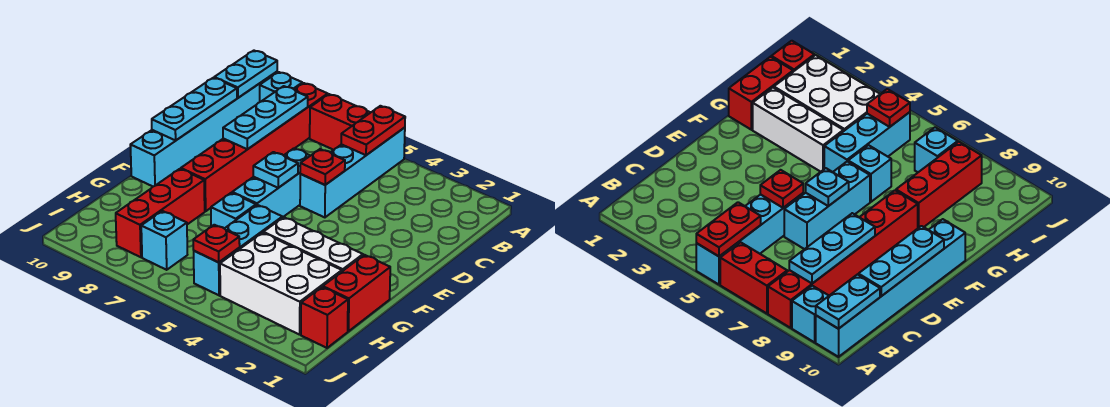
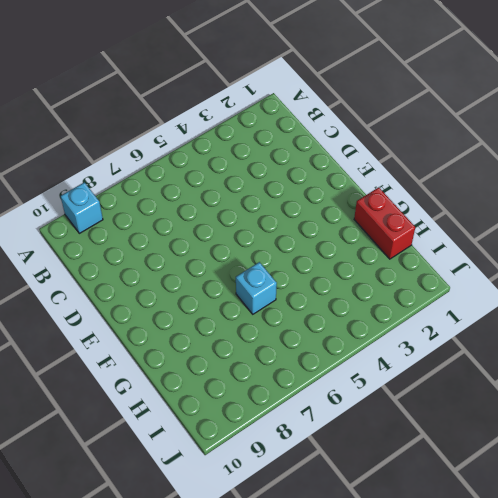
none -> cyan brick A5:D5 level 1
none -> red brick A6:A7 level 1
none -> red brick A8:F8 level 1

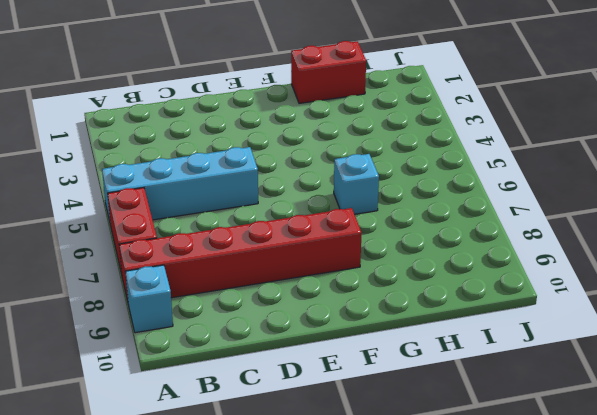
none -> cyan brick A10:F10 level 1
none -> cyan brick D6:F6 level 1
none -> white brick G2:G4 level 1

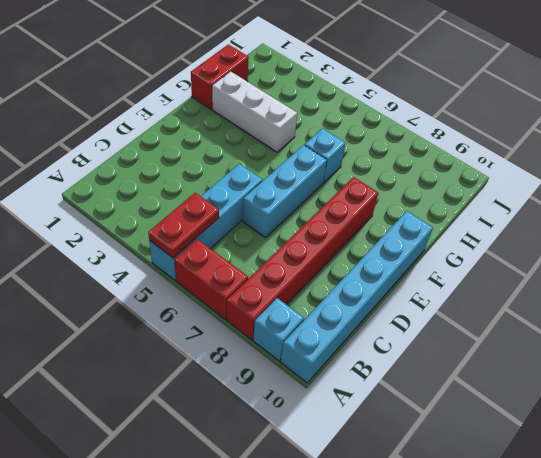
none -> cyan brick G5:I5 level 1
none -> red brick G8:I8 level 1
none -> white brick H2:I4 level 1

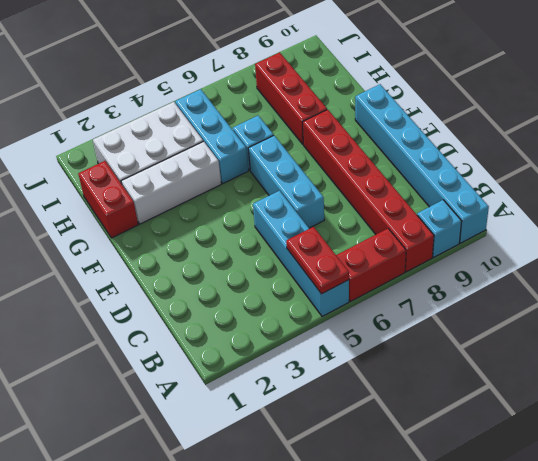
none -> red brick I1 level 1
none -> cyan brick I7 level 1
none -> cyan plate A10:B10 level 2

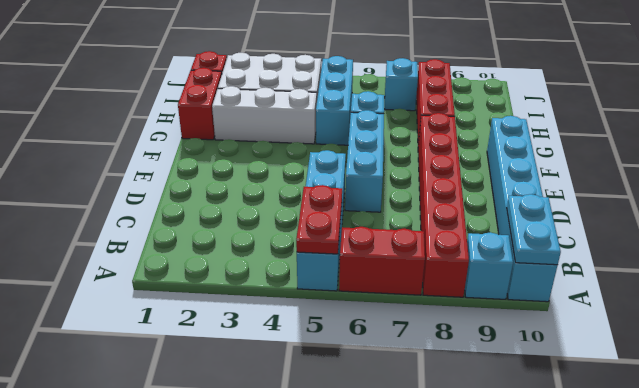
none -> cyan plate B8:D8 level 2
none -> cyan plate C10:E10 level 2
none -> red plate D5 level 2

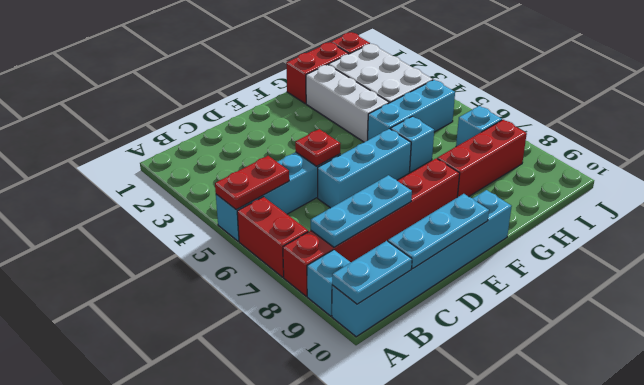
none -> cyan plate E6 level 2
none -> red plate I5 level 2

